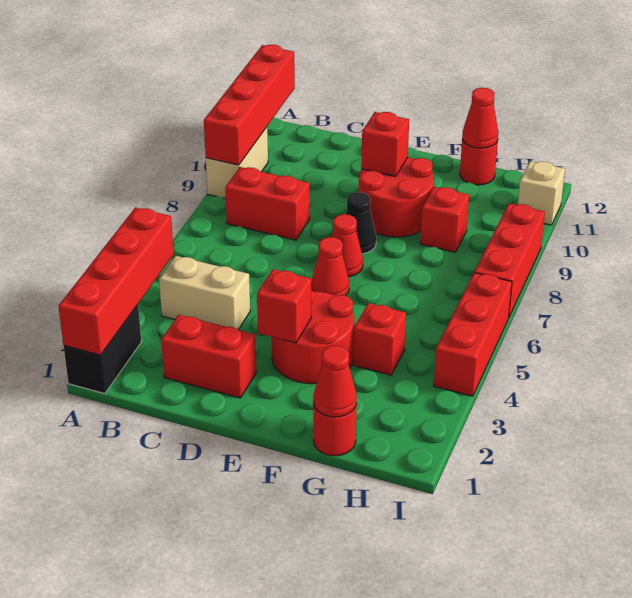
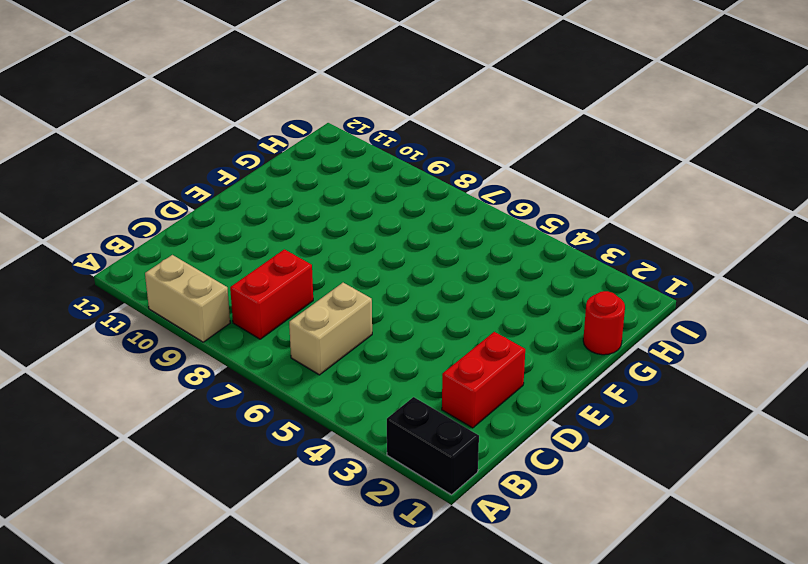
tan brick B6:C6 level 1 -> tan brick B4:C4 level 1
none -> red round brick E3:F4 level 1
none -> red cone E6 level 1
none -> red cone E7 level 1

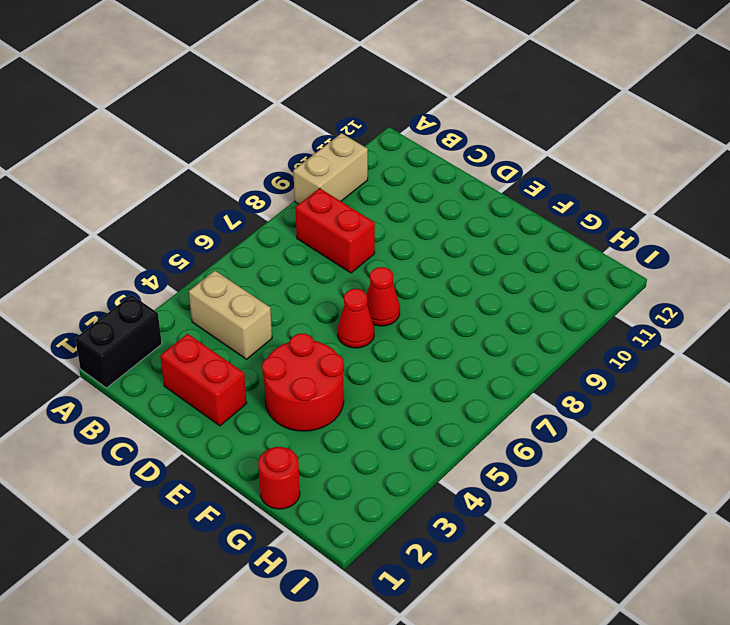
none -> black cone E8 level 1
none -> red round brick E9:F10 level 1
none -> red brick G4 level 1

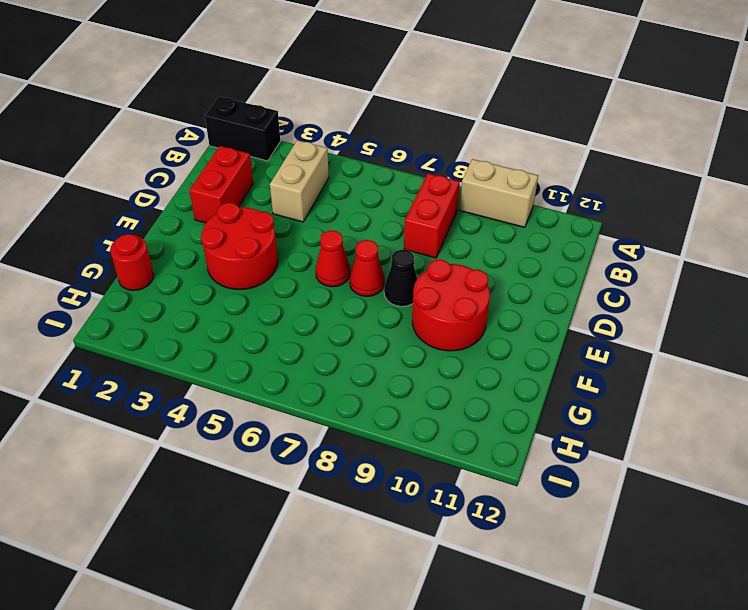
none -> red brick G4 level 1
none -> red brick G9 level 1
none -> red round brick G12 level 1

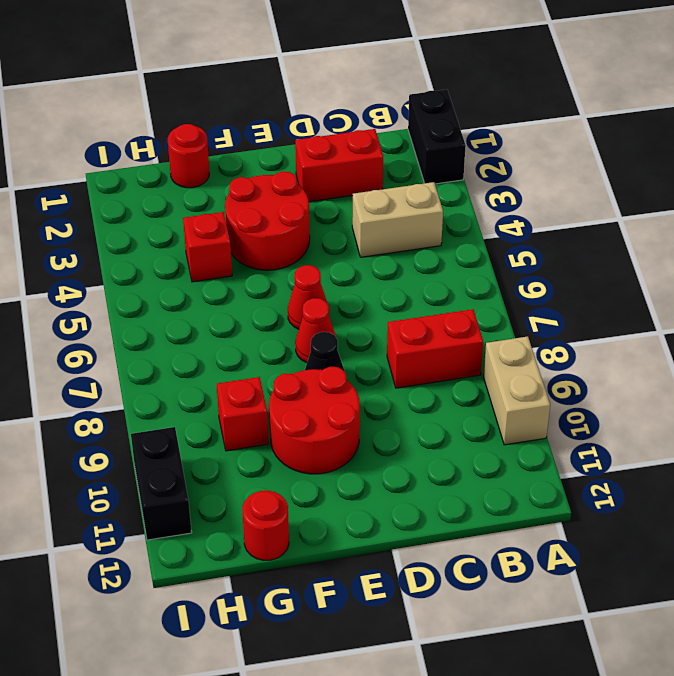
black brick I10:I11 level 1 -> tan brick I11 level 1
none -> red brick I4:I6 level 1
none -> red brick I7:I9 level 1
none -> red brick A1:A4 level 2

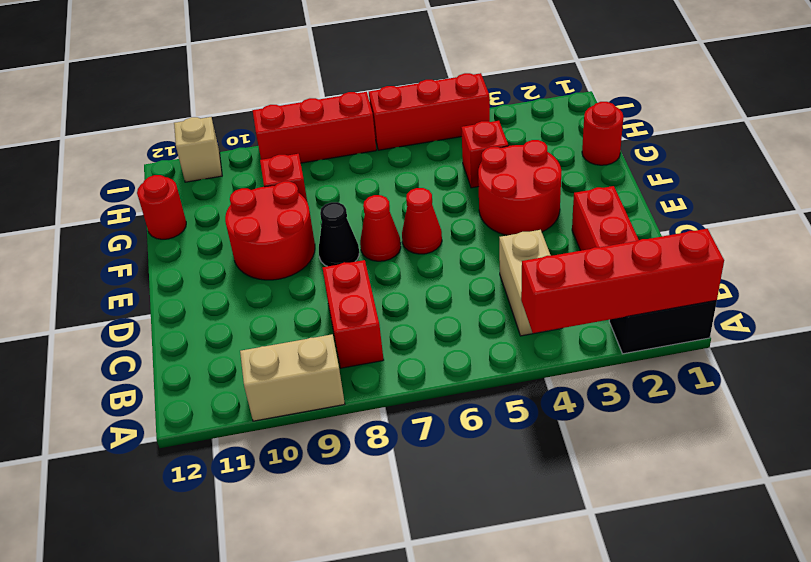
none -> red brick A9:A12 level 2
none -> red brick E3 level 2
none -> red brick E10 level 2

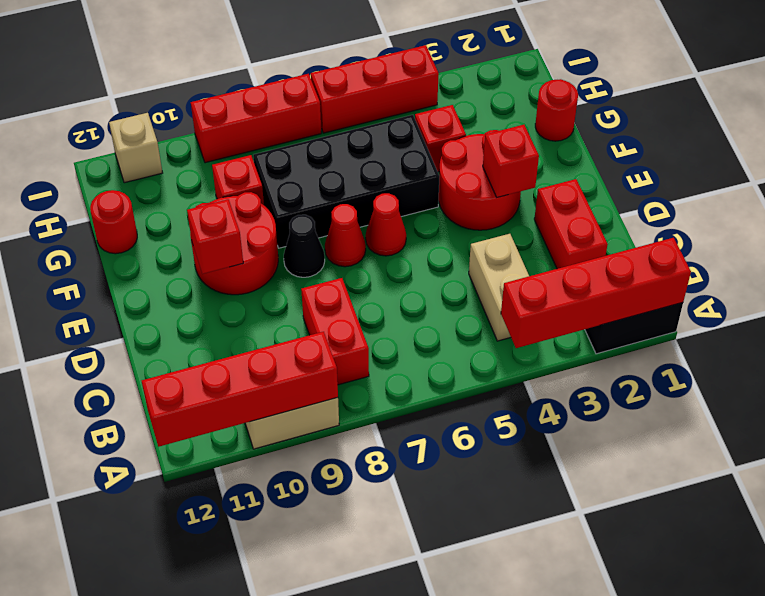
black brick F5:G8 level 1 -> none
none -> red cone G1 level 2
none -> red cone G12 level 2

